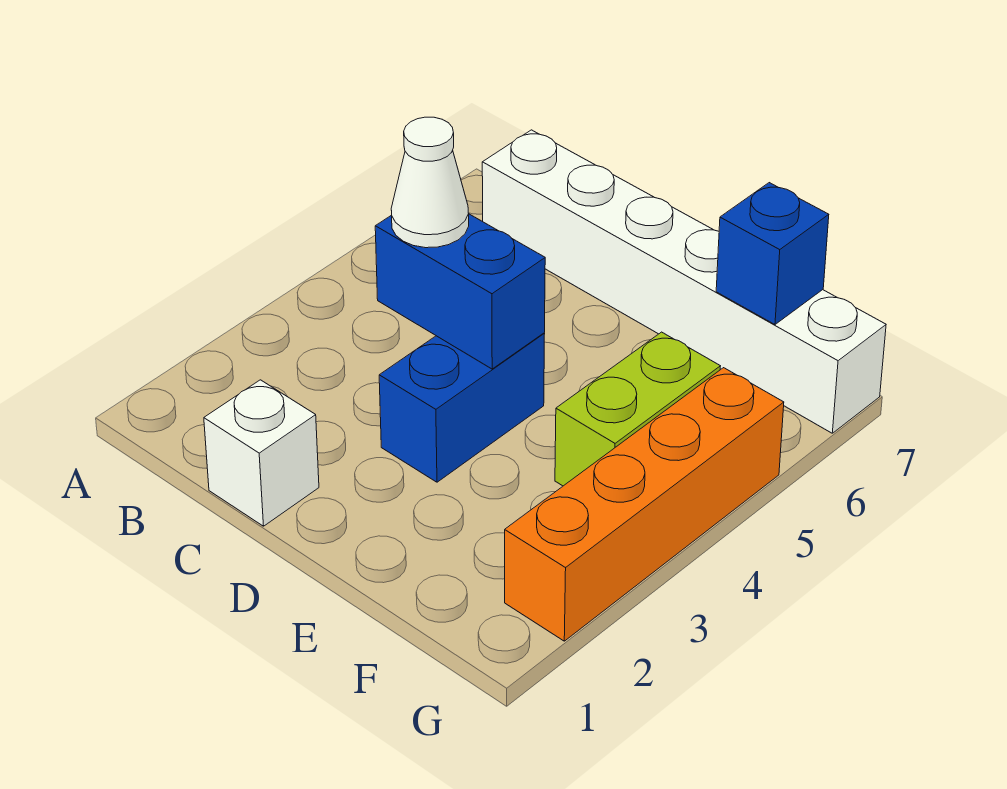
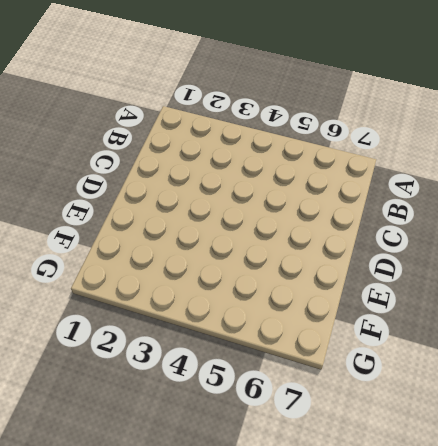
none -> white brick B7:G7 level 1
none -> white brick C1 level 1

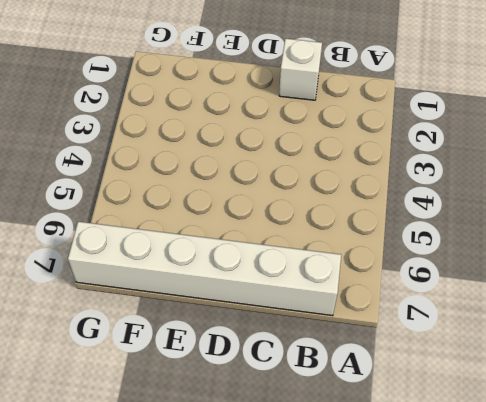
none -> blue brick D3:D4 level 1
none -> lime brick F4:F5 level 1

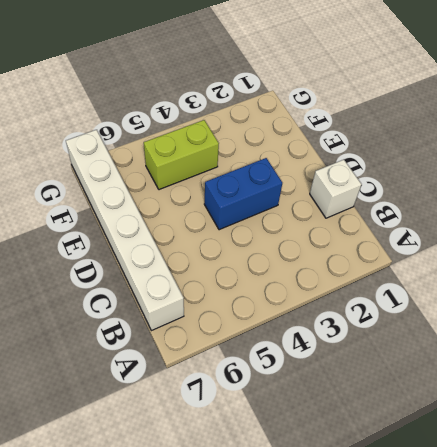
none -> orange brick G2:G5 level 1
none -> blue brick C4:D4 level 2

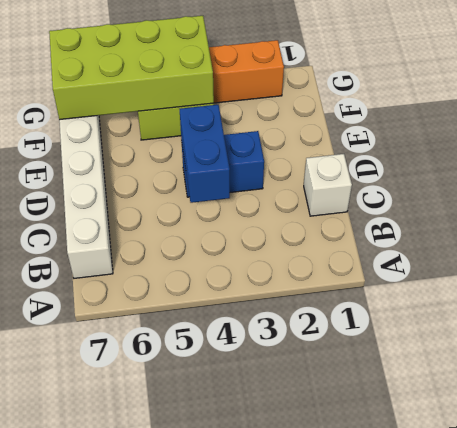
lime brick F4:G7 level 2 -> blue brick F7 level 2
none -> white cone C4 level 3

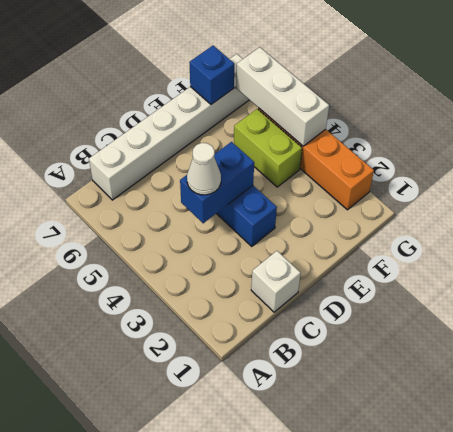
white brick G4:G6 level 2 -> none

